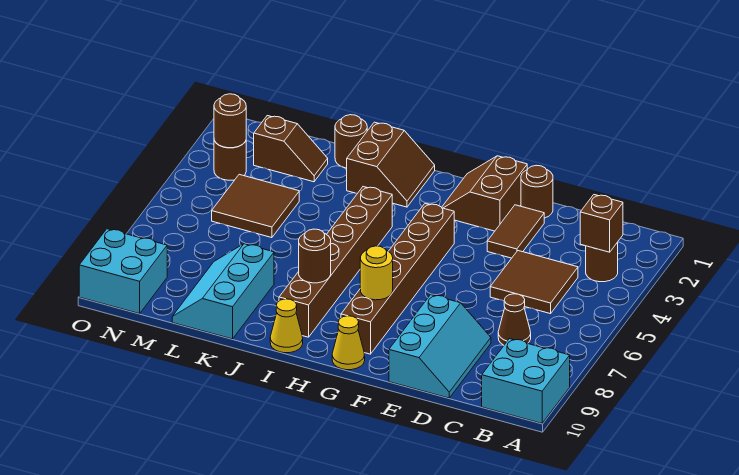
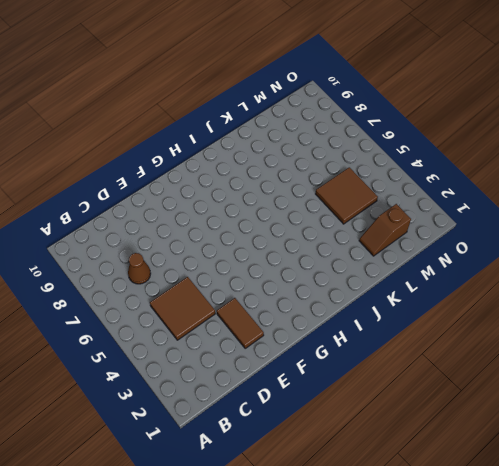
none -> cyan brick A9:B10 level 1
none -> brown round brick B3 level 1
none -> cyan slope D8:E10 level 1 top E

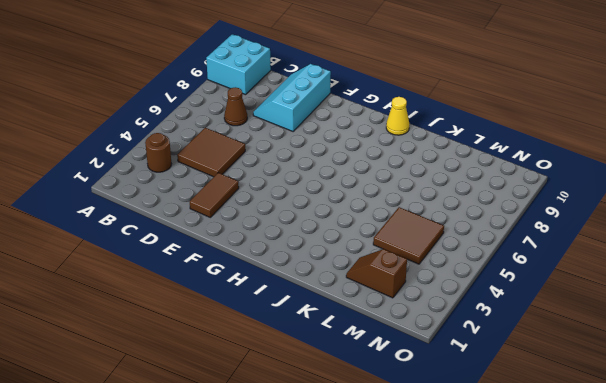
none -> brown round brick E1 level 1
none -> brown slope F1:G2 level 1 top F
none -> brown brick G4:G9 level 1

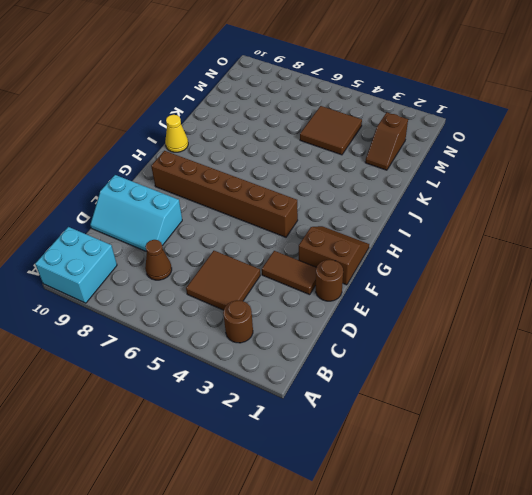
none -> yellow cone G10 level 1
none -> brown slope I1:J2 level 1 top J
none -> brown brick I4:I9 level 1

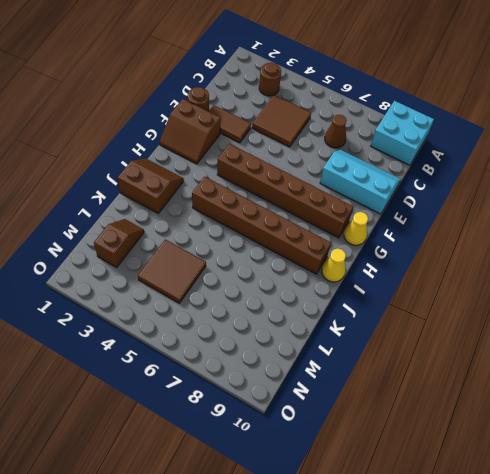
none -> brown round brick K1 level 1
none -> cyan slope K8:L10 level 1 top K
none -> brown round brick N3 level 1

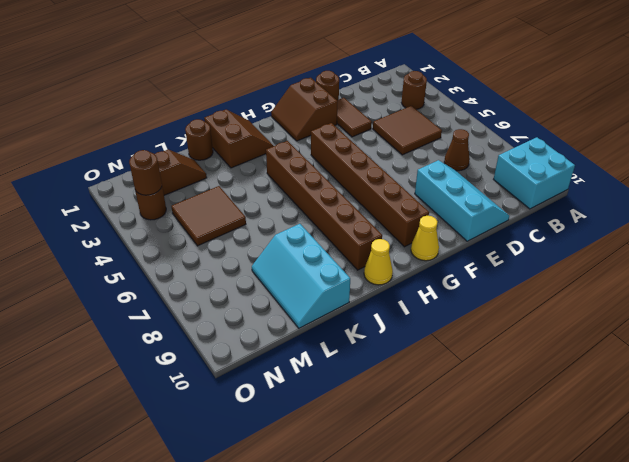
none -> cyan brick N9:O10 level 1
none -> brown brick B3 level 2
none -> yellow round brick G8 level 2

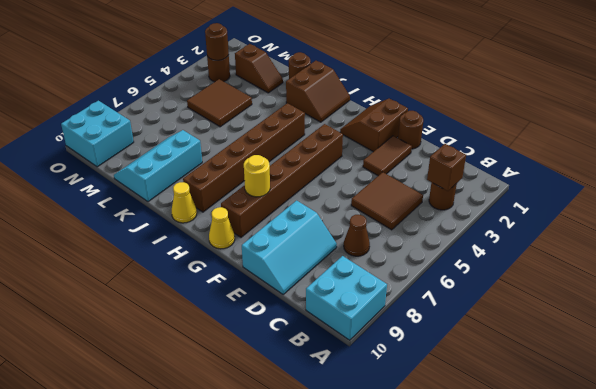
none -> brown round brick I8 level 2

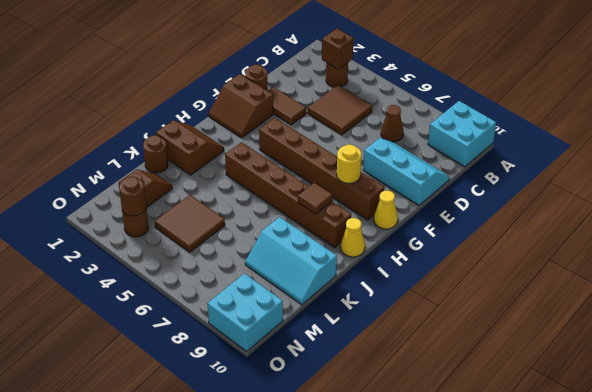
brown tile I8 level 2 -> brown round brick I8 level 2

